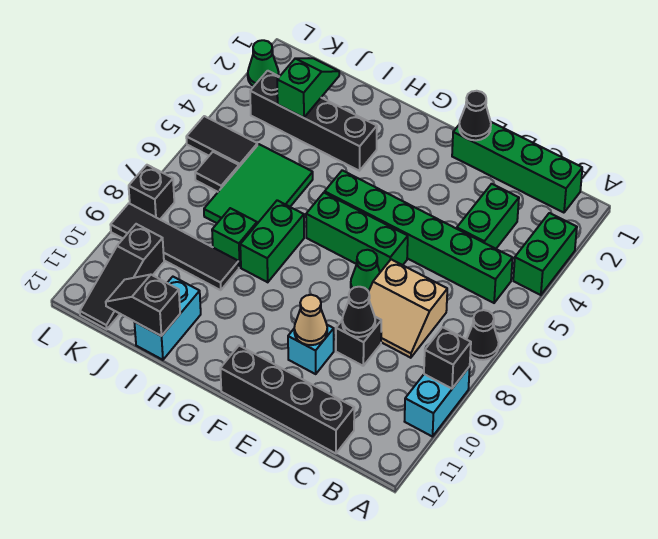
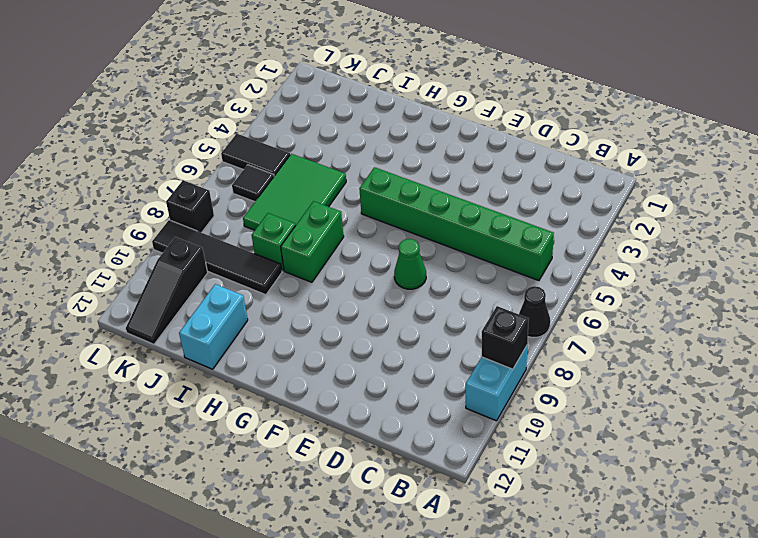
none -> green brick A3:A4 level 1
none -> green brick B1:E1 level 1
none -> green brick C3:C4 level 1

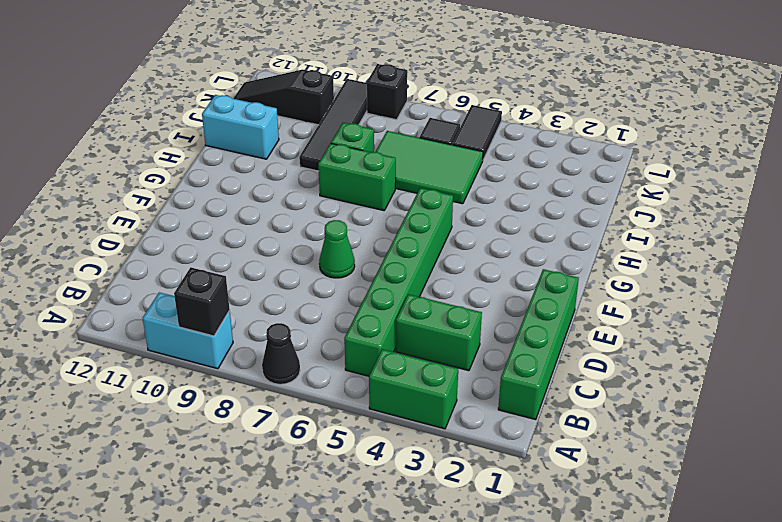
none -> tan slope C7:D8 level 1 top 7
none -> black brick C12:F12 level 1
none -> black brick D9 level 1

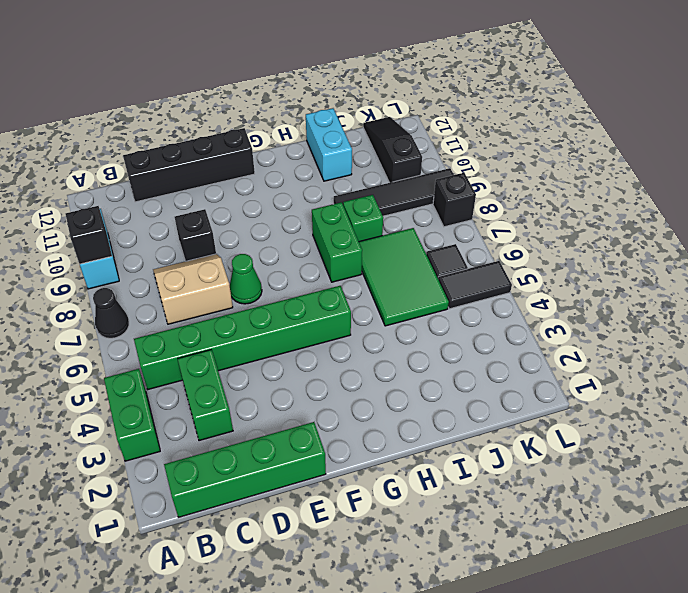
none -> green brick E6:G6 level 1
none -> cyan brick E10 level 1
none -> black brick H3:K3 level 1

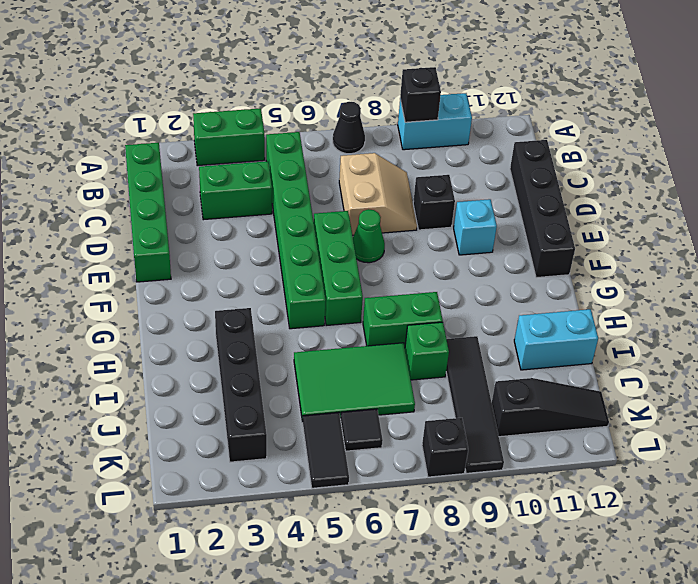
none -> green cone L2 level 1
none -> black cone D9 level 2
none -> black cone E1 level 2

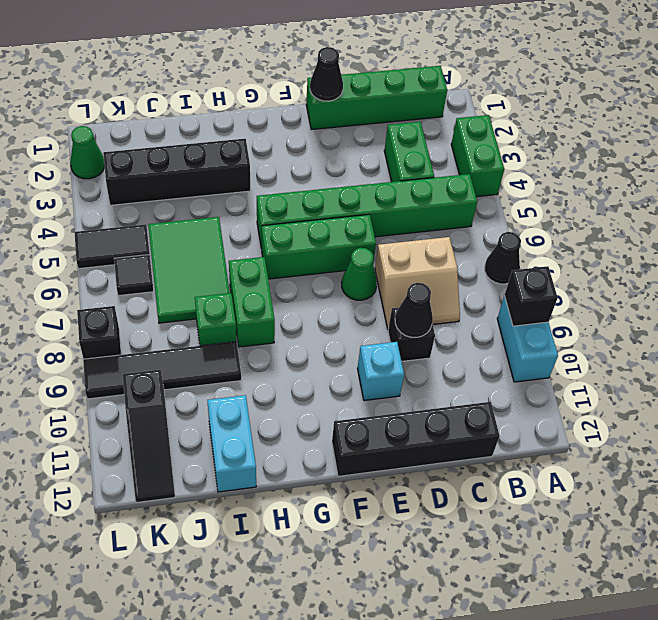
none -> tan cone E10 level 2
none -> black slope I12:J12 level 2 top I
none -> green slope J2:J3 level 2 top 3

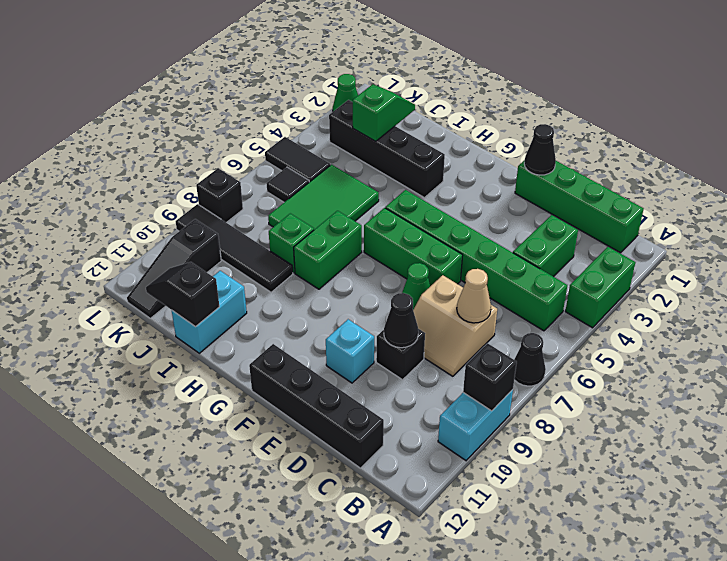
tan cone C7 level 2 -> tan cone E10 level 2

